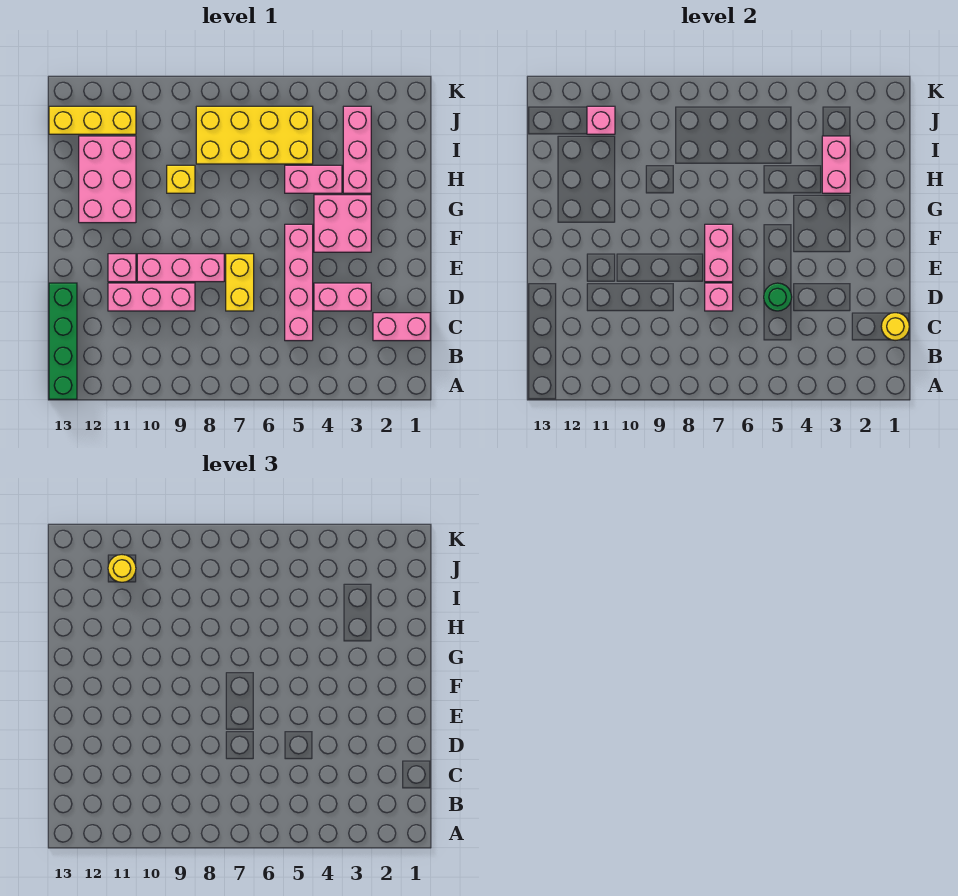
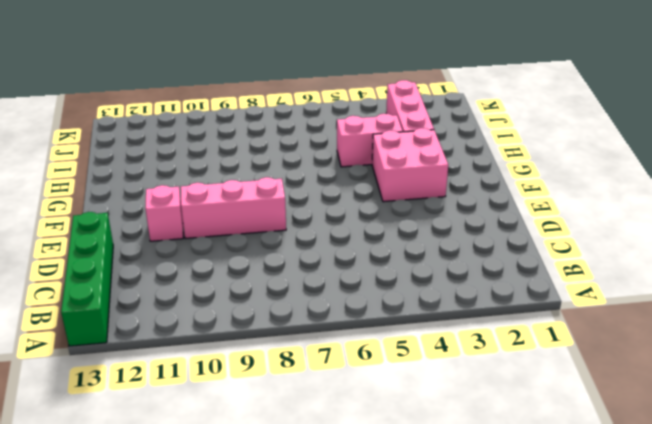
none -> pink brick C1:C2 level 1
none -> pink brick C5:F5 level 1
none -> pink brick D3:D4 level 1

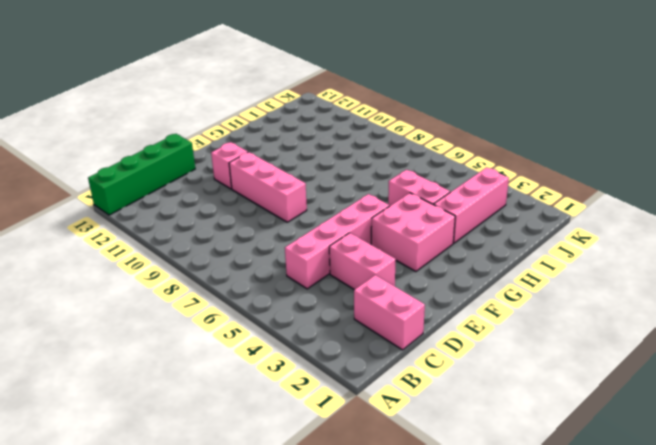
none -> yellow brick D7:E7 level 1
none -> pink brick D9:D11 level 1
none -> pink brick G11:I12 level 1

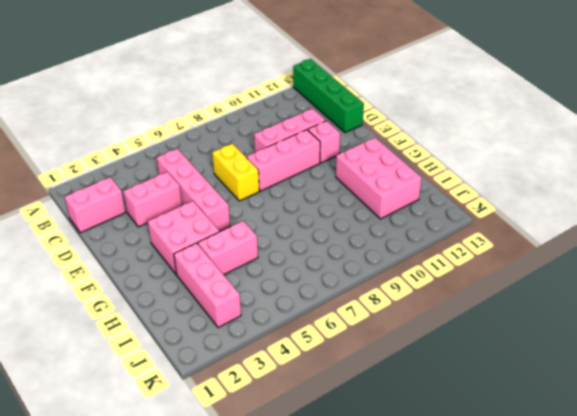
none -> yellow brick H9 level 1
none -> yellow brick I5:J8 level 1
none -> yellow brick J11:J13 level 1

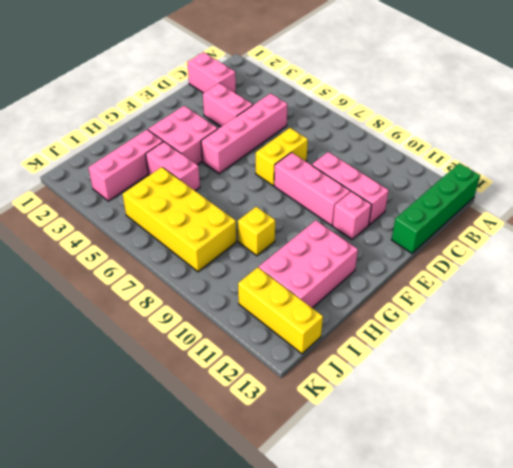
none -> yellow round brick C1 level 2
none -> green round brick D5 level 2
none -> pink brick D7 level 2

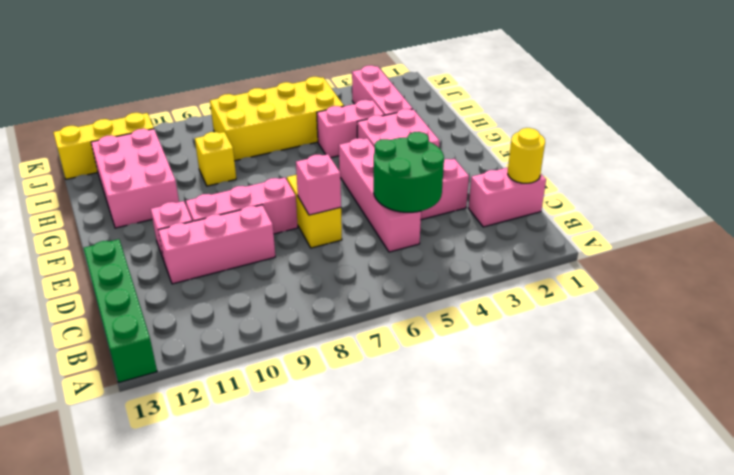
green round brick C4:D5 level 2 -> green round brick D5 level 2
none -> pink brick E7:F7 level 2
none -> pink brick H3:I3 level 2
none -> pink brick J11 level 2

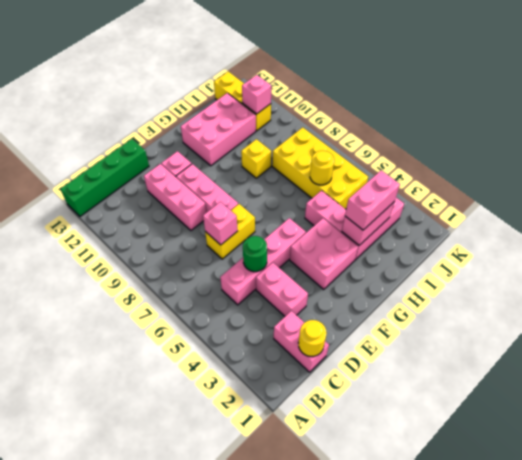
pink brick H3:I3 level 3 -> pink brick E7:F7 level 2
yellow round brick I6 level 2 -> yellow round brick J11 level 3

